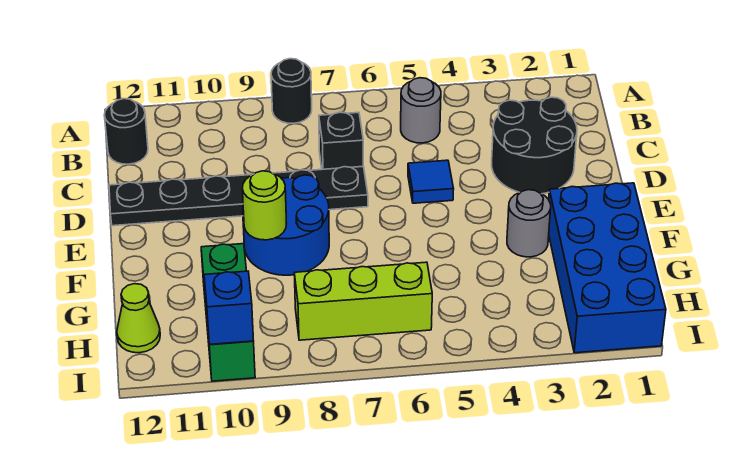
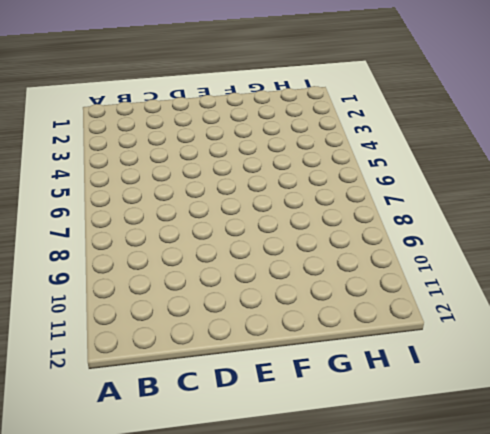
none -> black round brick A8 level 1
none -> grey round brick B5 level 1
none -> black round brick B12 level 1

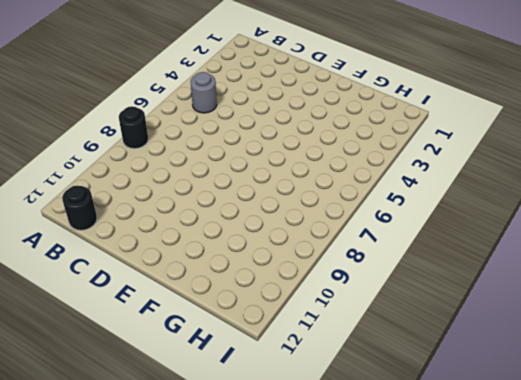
none -> black round brick C2:D3 level 1
none -> black brick C7 level 1
none -> blue tile D5 level 1

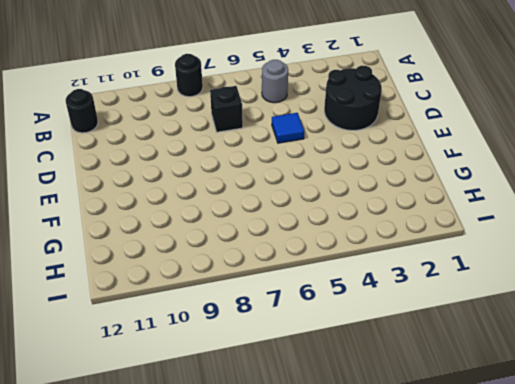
none -> black plate D7:D12 level 1
none -> blue round brick E8:F9 level 1
none -> blue brick F1:I2 level 1

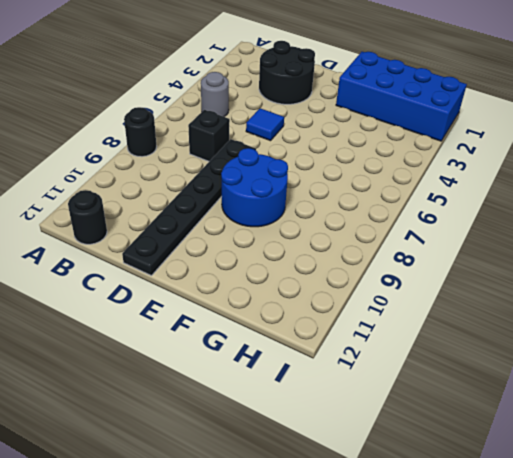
none -> grey round brick F3 level 1
none -> green brick G10:I10 level 1
none -> lime brick H6:H8 level 1

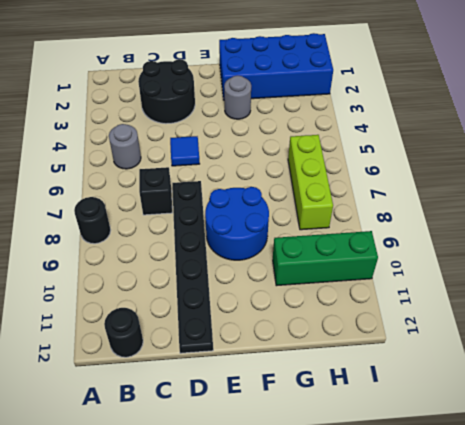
none -> lime cone H12 level 1
none -> lime round brick F9 level 2
none -> blue brick I10 level 2

